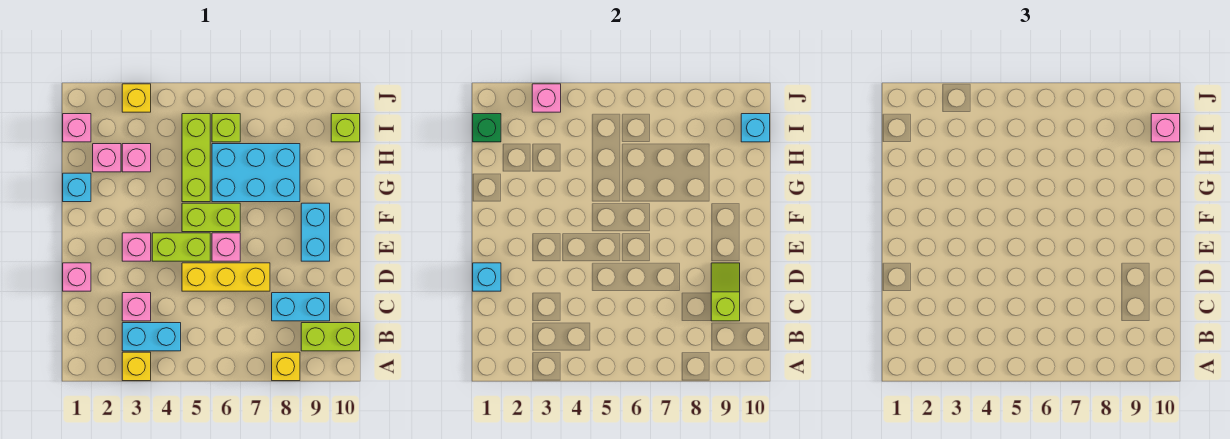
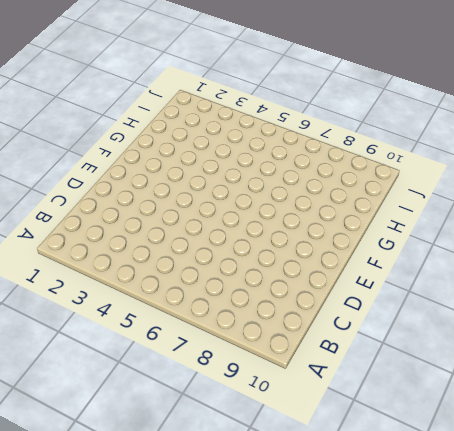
none -> yellow brick A3 level 1
none -> yellow brick A8 level 1
none -> cyan brick B3:B4 level 1

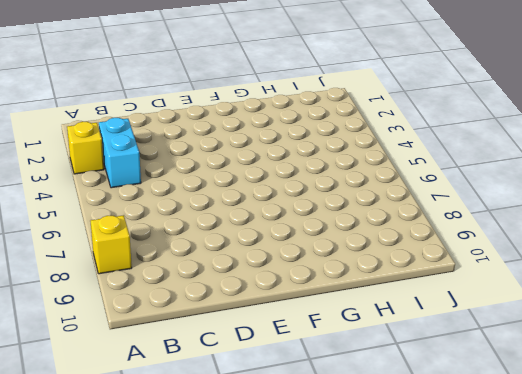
none -> lime brick B9:B10 level 1
none -> pink brick C3 level 1
none -> cyan brick C8:C9 level 1

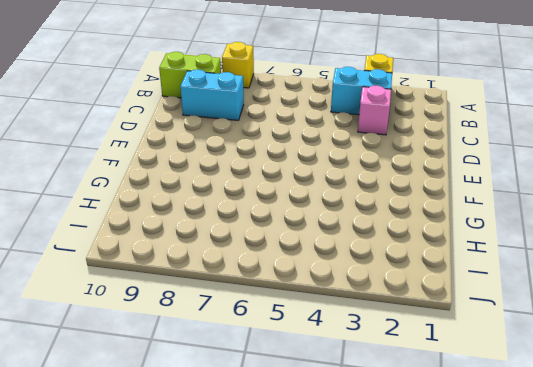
none -> pink brick D1 level 1
none -> yellow brick D5:D7 level 1
none -> pink brick E3 level 1

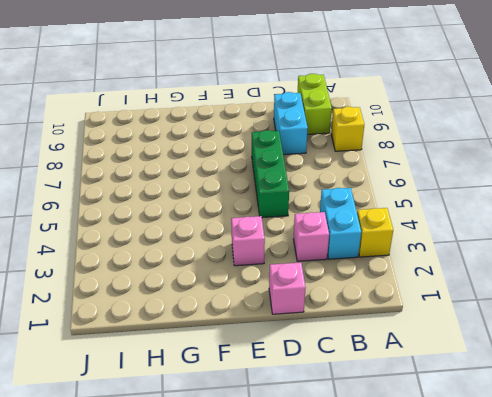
green brick D5:D7 level 1 -> yellow brick D5:D7 level 1
none -> lime brick E4:E5 level 1
none -> pink brick E6 level 1
none -> cyan brick E9:F9 level 1

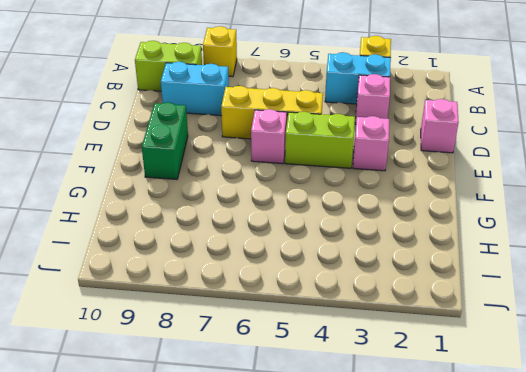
green brick E9:F9 level 1 -> cyan brick E9:F9 level 1
none -> lime brick F5:F6 level 1
none -> cyan brick G1 level 1
none -> lime brick G5:I5 level 1

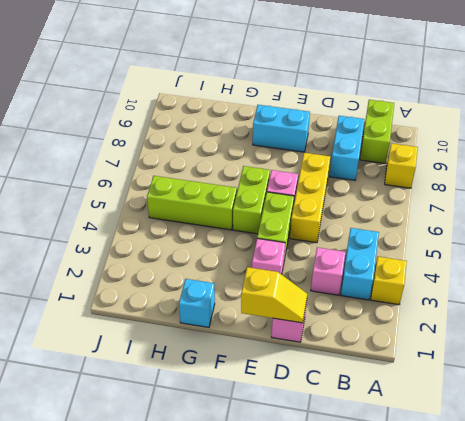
yellow slope D1:E1 level 2 top E -> cyan brick D1 level 2
none -> cyan brick G6:H8 level 1
none -> pink brick H2 level 1
none -> pink brick H3 level 1

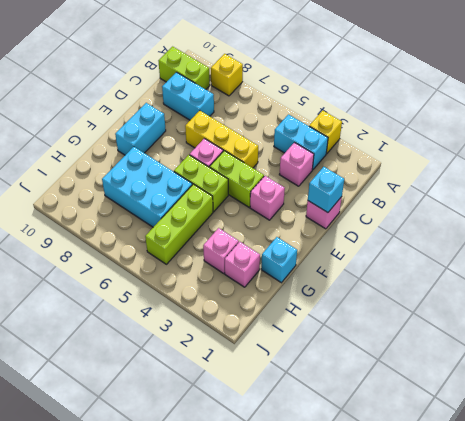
none -> pink brick I1 level 1
none -> lime brick I6 level 1
none -> lime brick I10 level 1

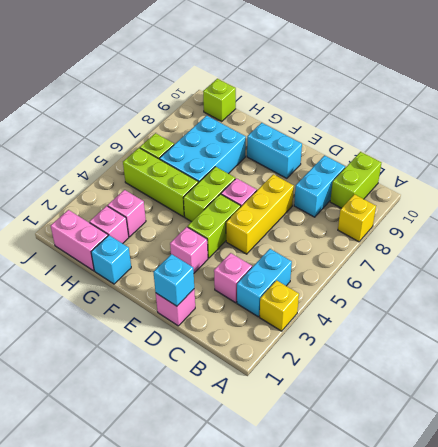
pink brick H1:I1 level 1 -> pink brick I1 level 1
none -> yellow brick J3 level 1
none -> lime slope C9:D9 level 2 top C
none -> green brick I1 level 2

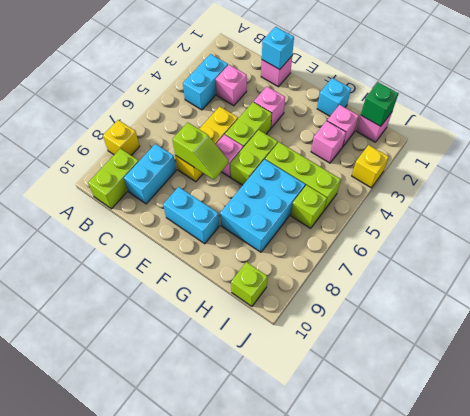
lime slope D7:E7 level 2 top D -> lime slope C9:D9 level 2 top C
none -> yellow brick A3 level 1
none -> cyan brick I10 level 2
none -> pink brick J3 level 2

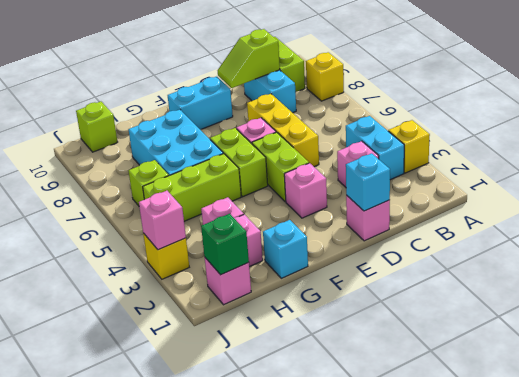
none -> cyan brick I10 level 2
none -> pink brick I10 level 3

